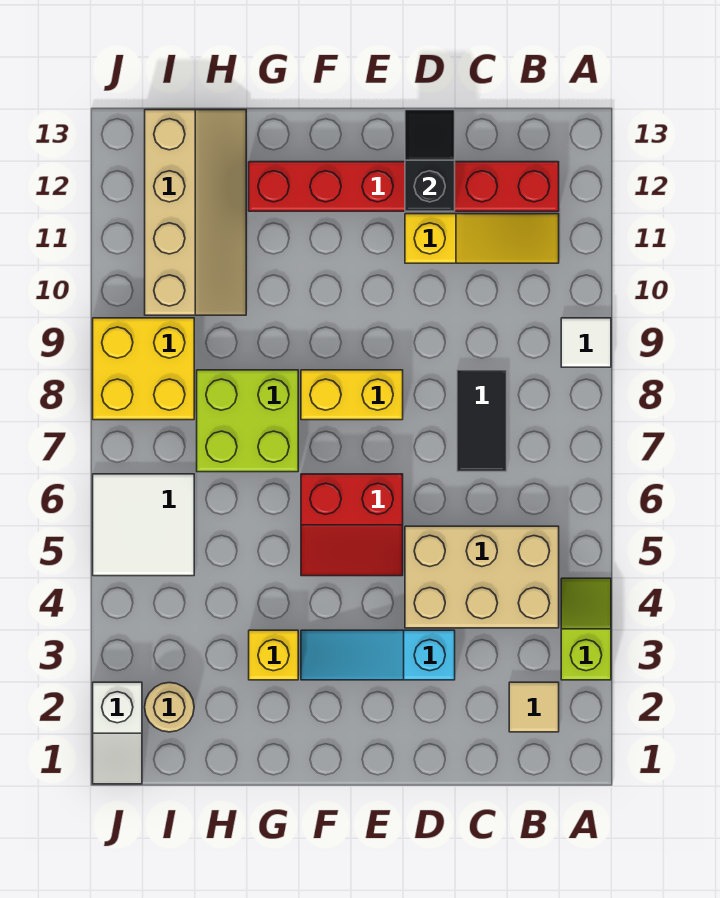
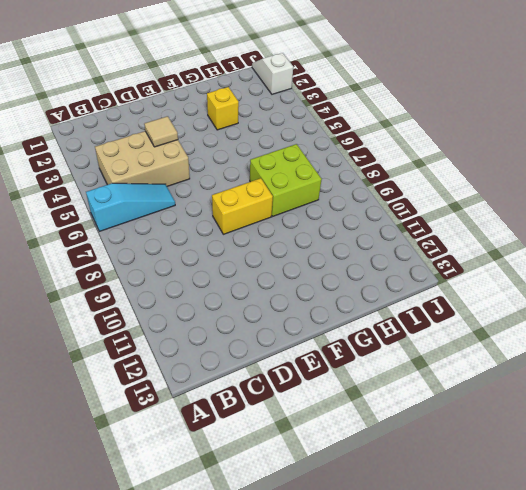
cyan slope A6:C6 level 1 top A -> cyan slope D3:F3 level 1 top D
tan tile D4 level 2 -> tan tile B2 level 1
none -> lime slope A3:A4 level 1 top 3
none -> white tile A9 level 1
none -> yellow slope B11:D11 level 1 top D

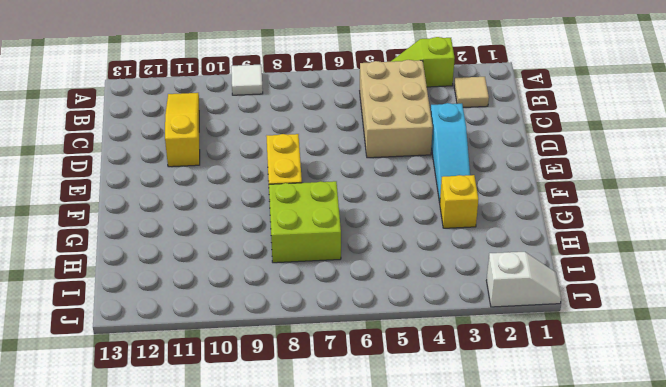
none -> red brick B12:G12 level 1
none -> black tile C7:C8 level 1
none -> red slope E5:F6 level 1 top 6

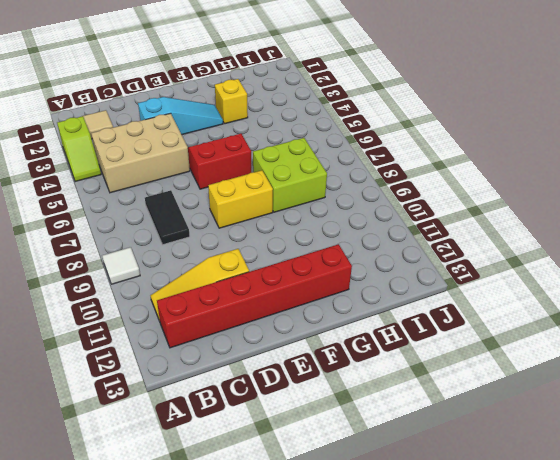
none -> tan slope H10:I13 level 1 top I
none -> tan round brick I2 level 1
none -> white tile I5:J6 level 1

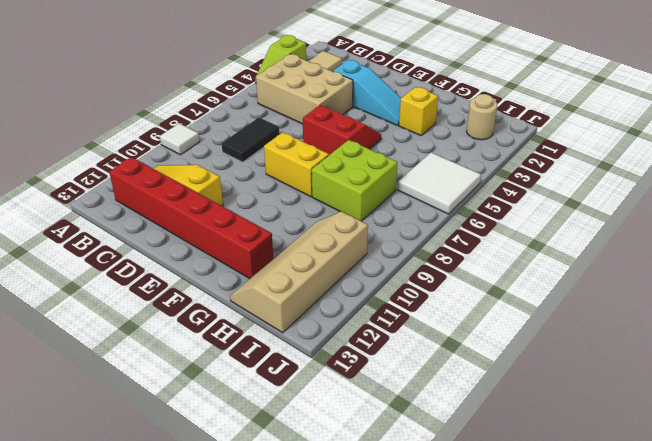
none -> yellow brick I8:J9 level 1
none -> white slope J1:J2 level 1 top 2
none -> black slope D12:D13 level 2 top 12

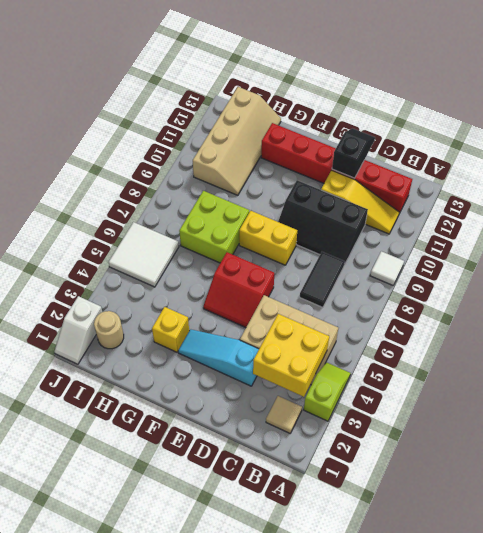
yellow brick B3:C4 level 2 -> yellow brick I8:J9 level 1
black slope C9:E10 level 1 top 10 -> none

